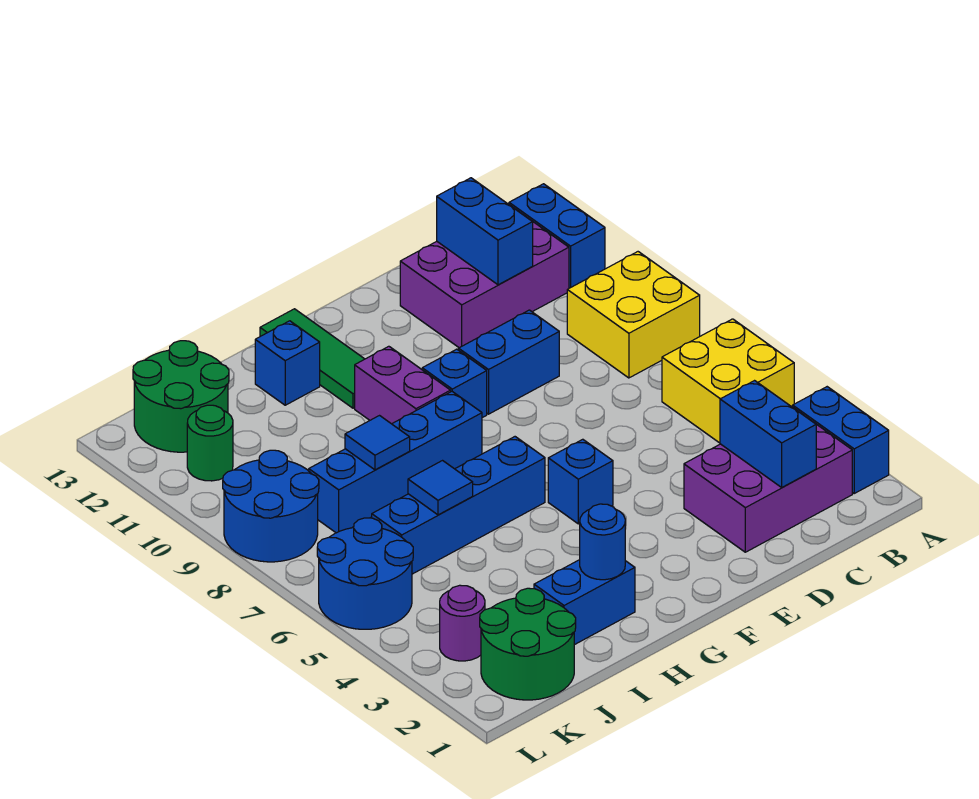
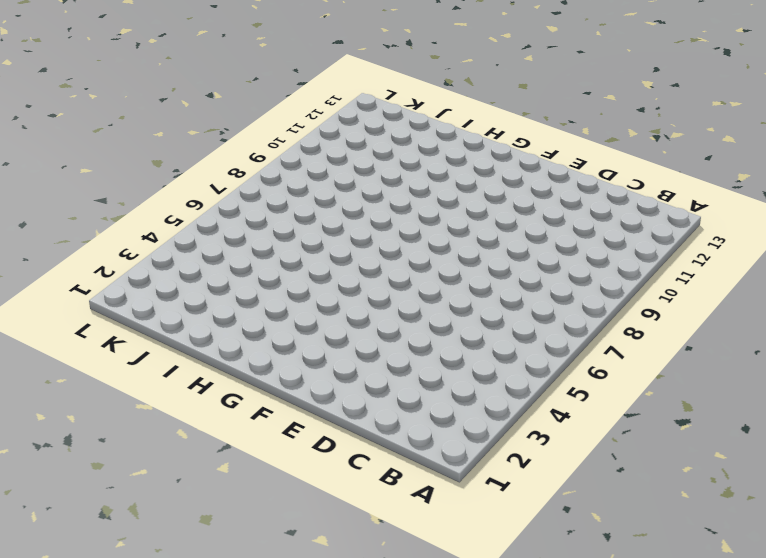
none -> blue brick A2:A3 level 1
none -> yellow brick A5:B6 level 1
none -> yellow brick A8:B9 level 1

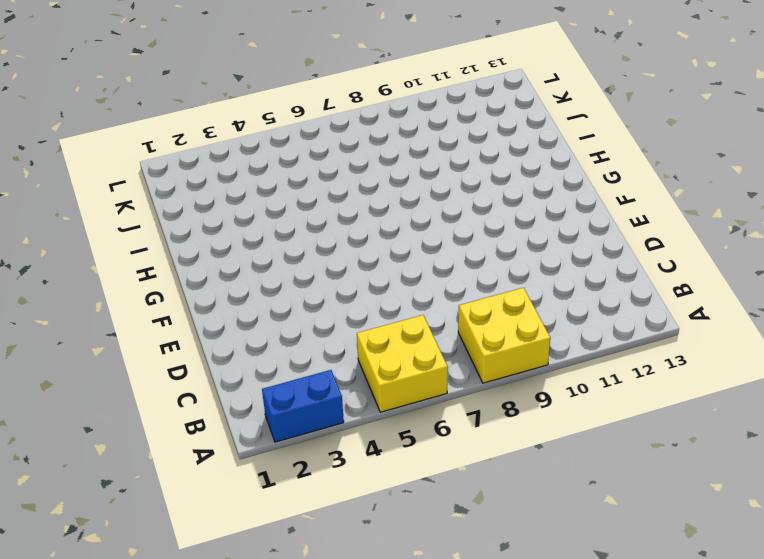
none -> blue brick A11:A12 level 1
none -> purple brick B2:D3 level 1
none -> purple brick B11:D12 level 1

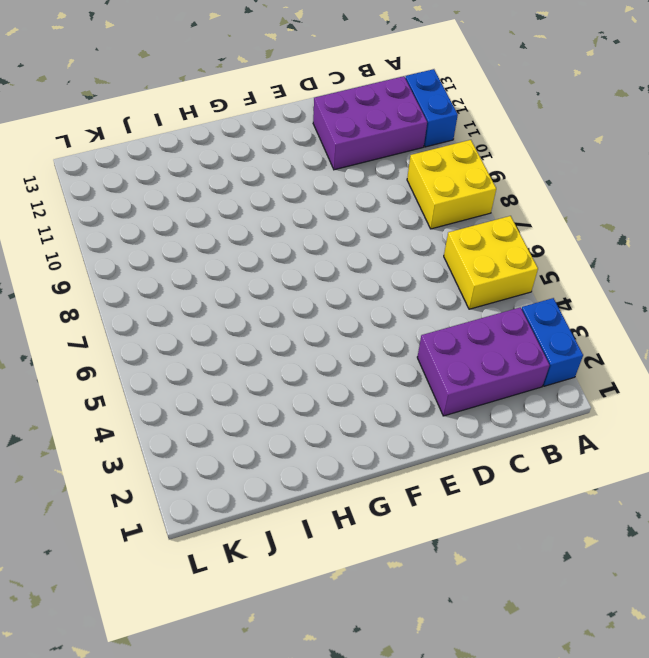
none -> blue brick D9:E9 level 1
none -> blue brick F5 level 1
none -> blue brick F9 level 1

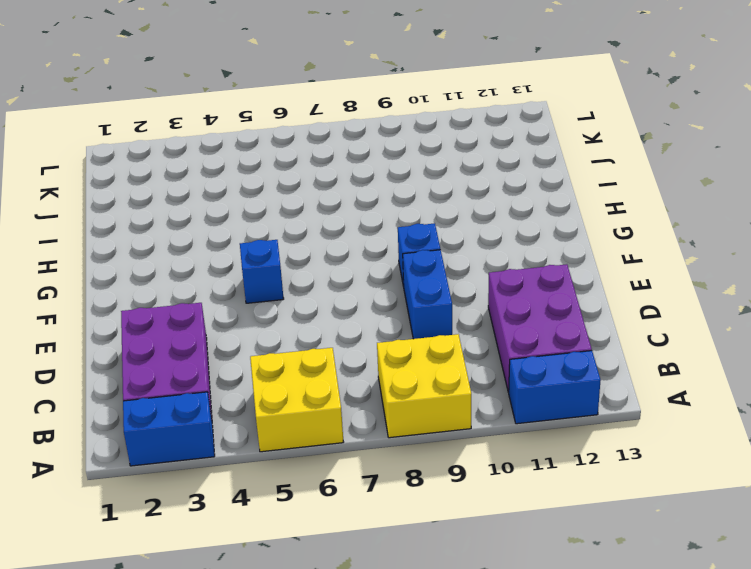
none -> blue brick G6:J6 level 1
none -> blue brick G8:J8 level 1
none -> purple brick G9:G10 level 1

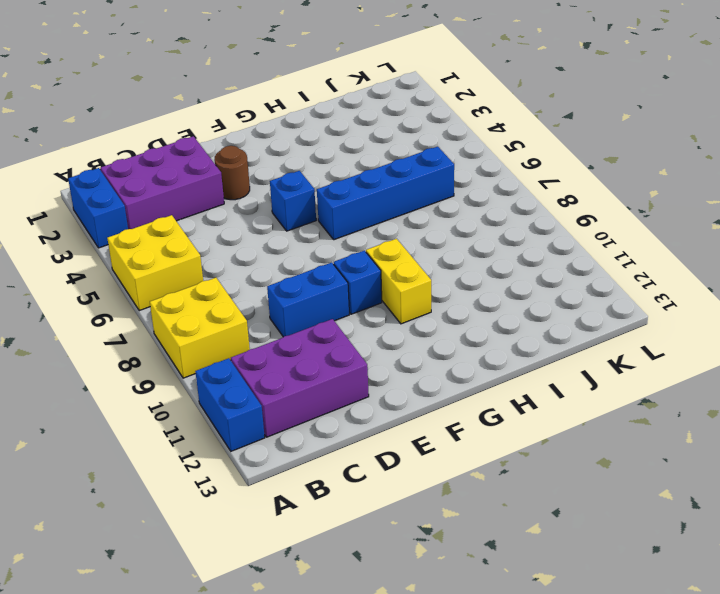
brown round brick E3 level 1 -> none
yellow brick G9:G10 level 1 -> purple brick G9:G10 level 1
none -> blue brick G8:J8 level 1
none -> green tile G11:G13 level 1
none -> blue brick H2:I2 level 1

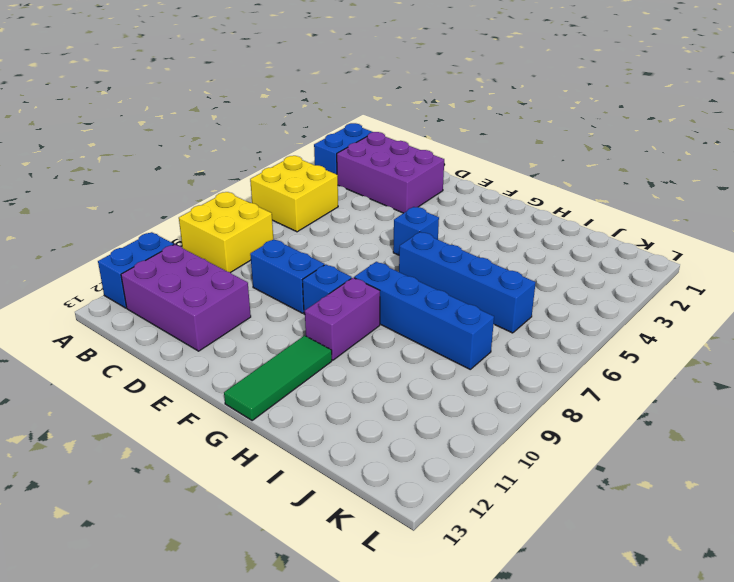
none -> blue brick H2:I2 level 1
none -> blue brick H12 level 1
none -> green round brick J1:K2 level 1

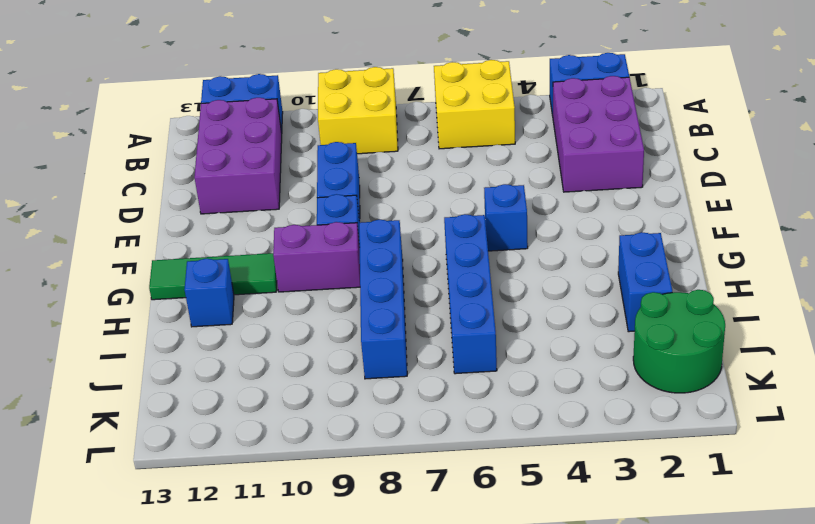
none -> green round brick J12:K13 level 1
none -> purple round brick K3 level 1
none -> blue round brick K5:L6 level 1

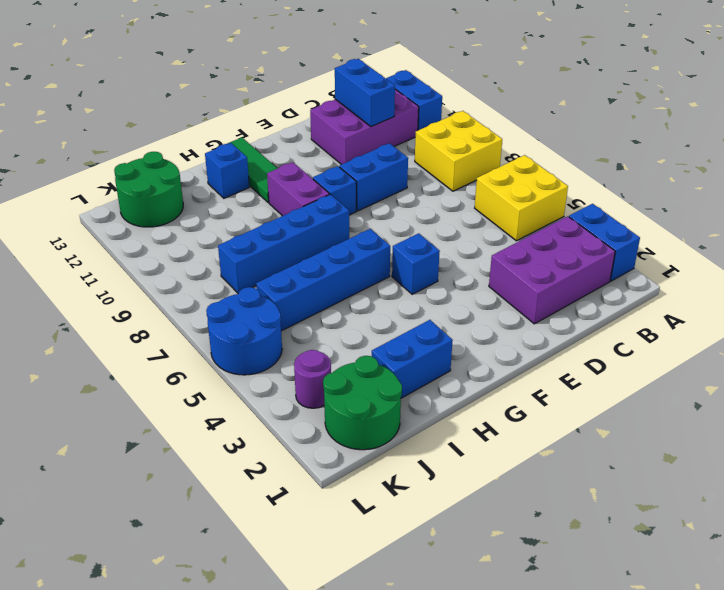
none -> blue round brick K8:L9 level 1
none -> green round brick K11 level 1
none -> blue brick C2:C3 level 2

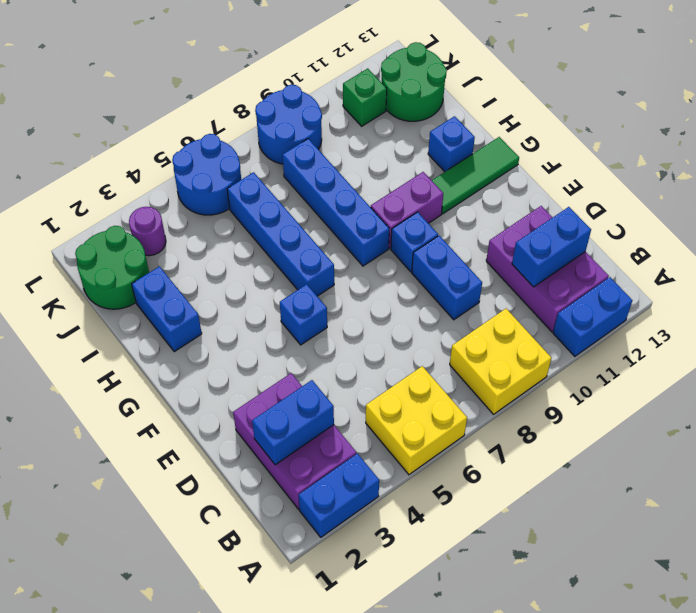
green brick K11 level 1 -> green round brick K11 level 1
none -> blue round brick H2 level 2
none -> blue tile I6 level 2
none -> blue tile I8 level 2

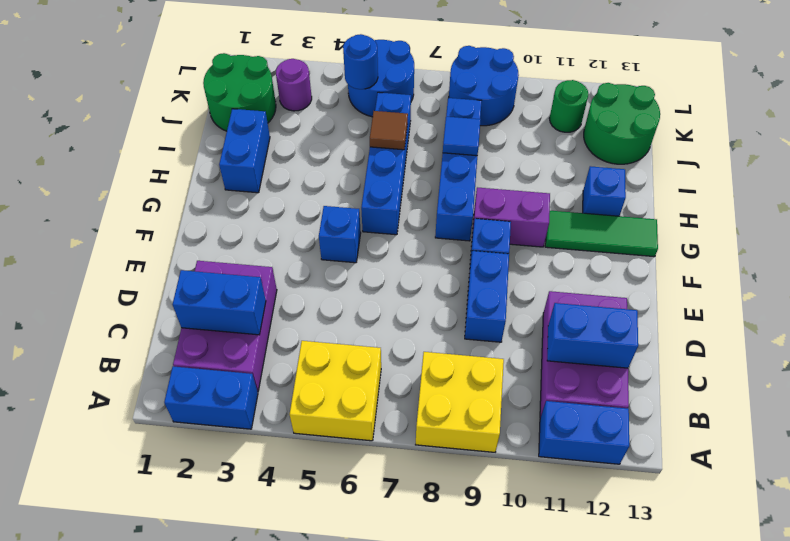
brown tile I6 level 2 -> blue tile I6 level 2
blue round brick K5 level 2 -> blue round brick H2 level 2

